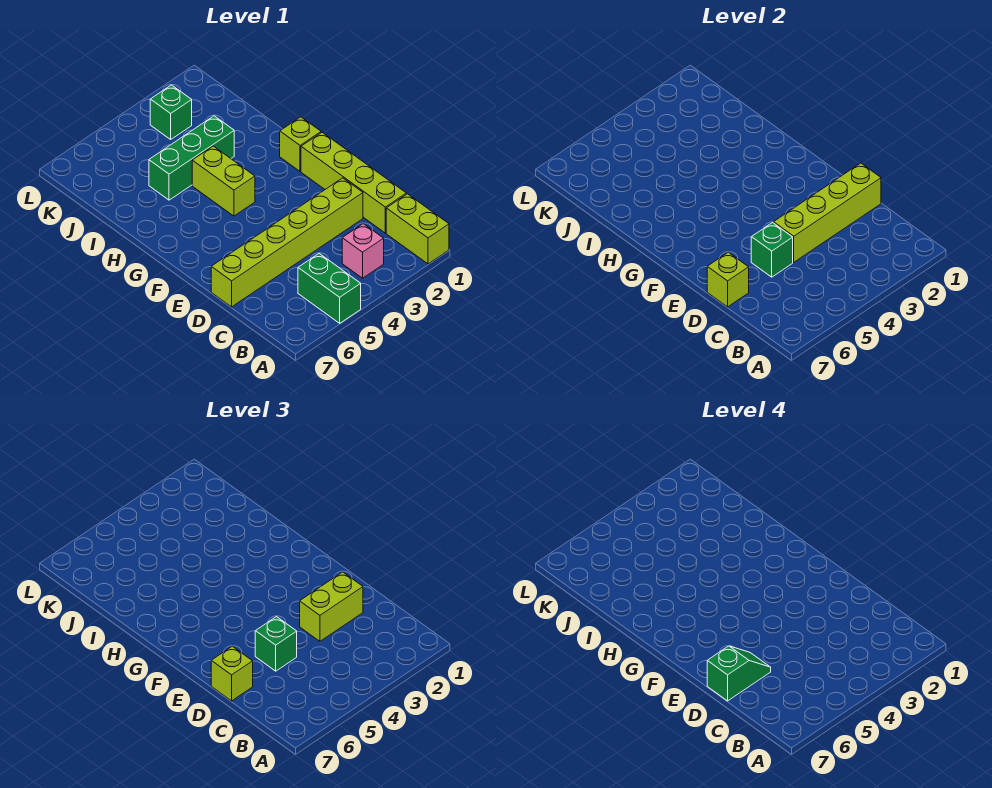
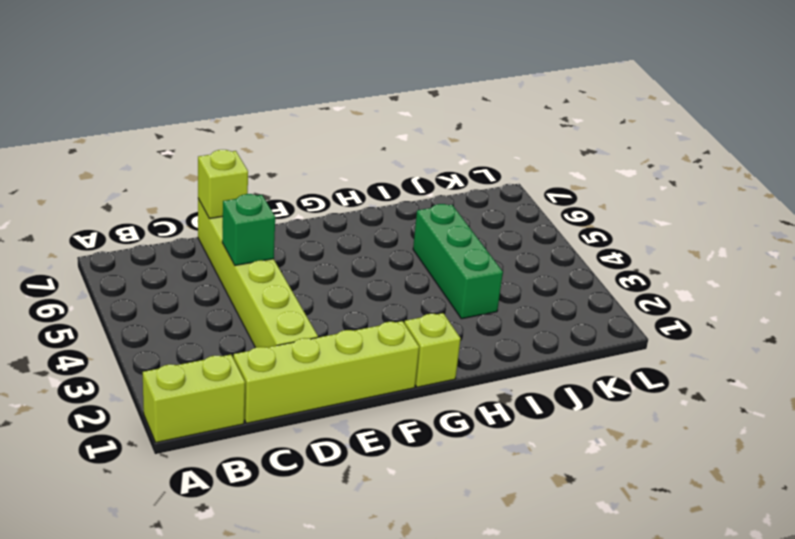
none -> green brick A5:B5 level 1
none -> pink brick B3 level 1
none -> lime brick G4:H4 level 1

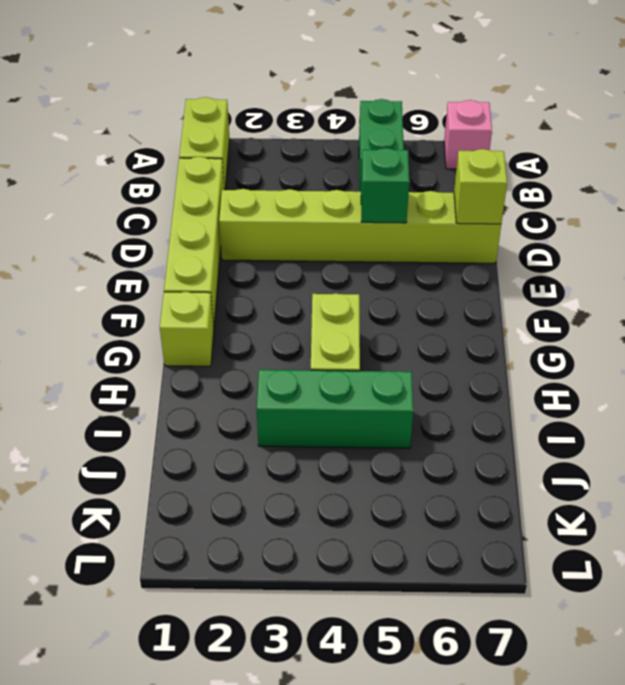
pink brick A7 level 1 -> pink brick B3 level 1
none -> green brick K3 level 1
none -> lime brick D1:D4 level 2
none -> lime brick D2:D3 level 3

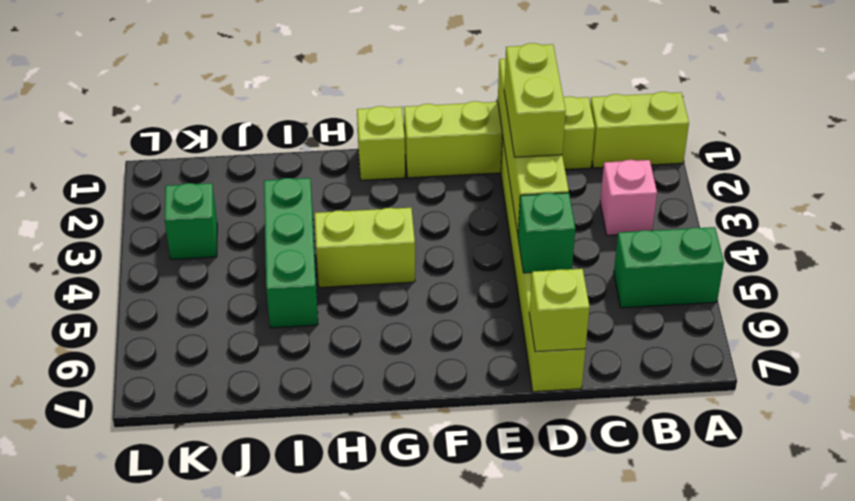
none -> green brick D5 level 3
none -> lime brick D7 level 3
none -> green slope D6:D7 level 4 top 7

